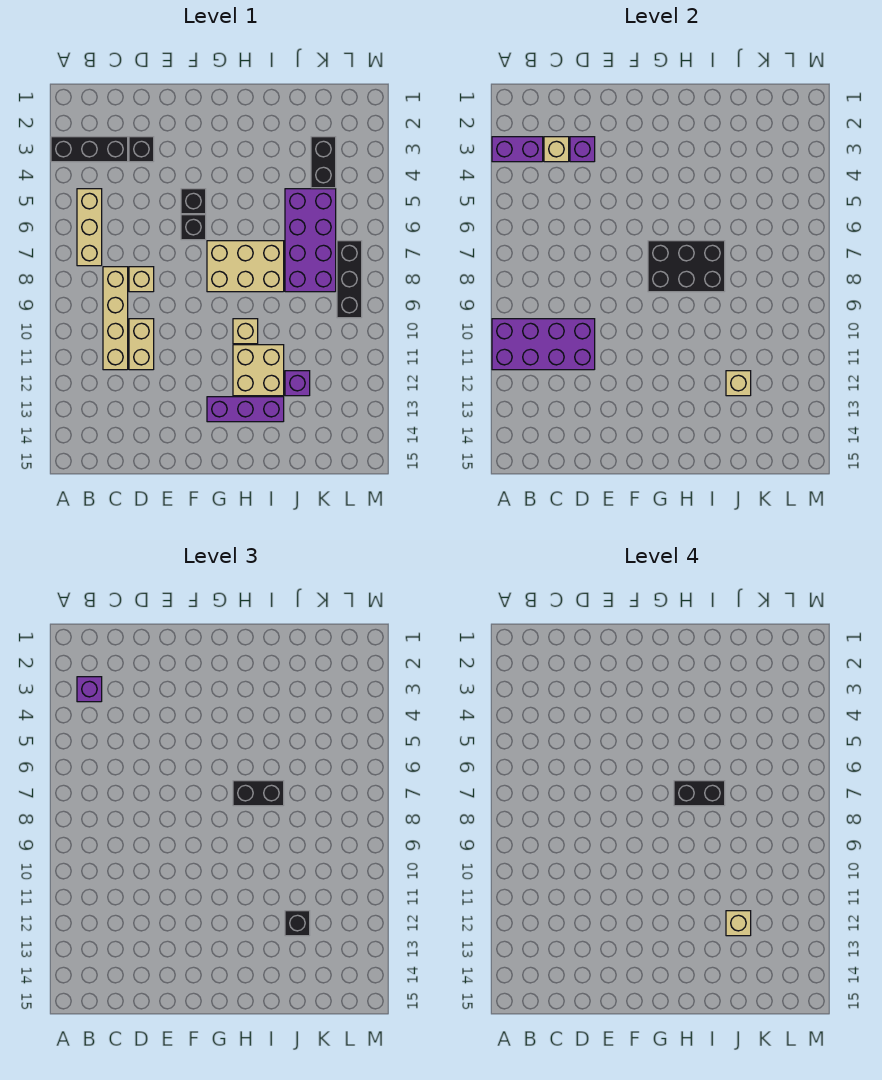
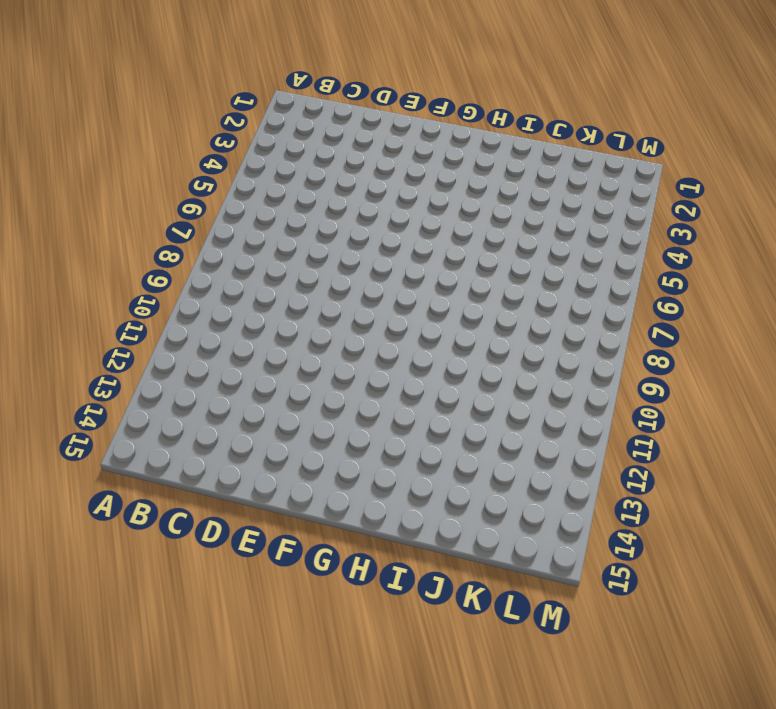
none -> black brick A3:C3 level 1
none -> tan brick B5:B7 level 1
none -> tan brick C8:C11 level 1

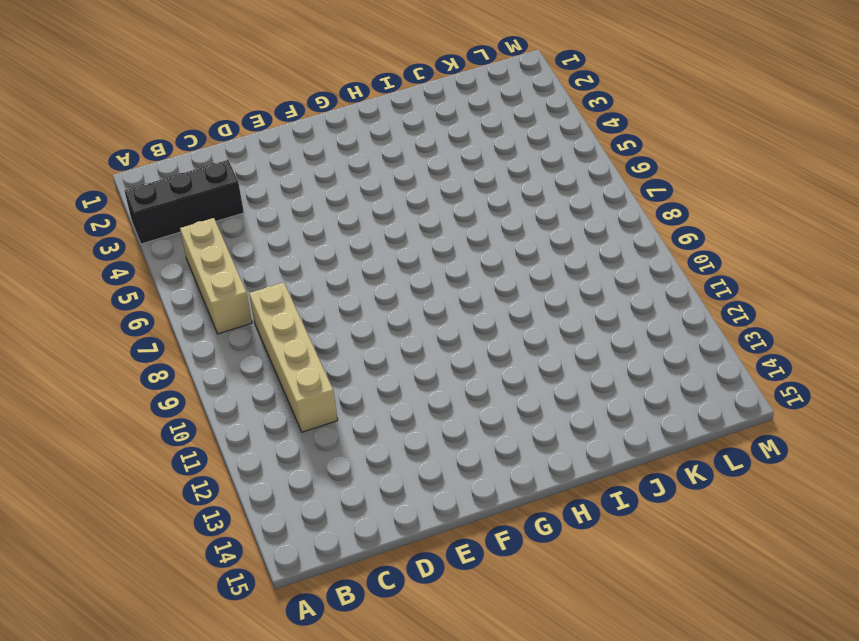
none -> black brick D3 level 1
none -> tan brick D8 level 1
none -> tan brick D10:D11 level 1

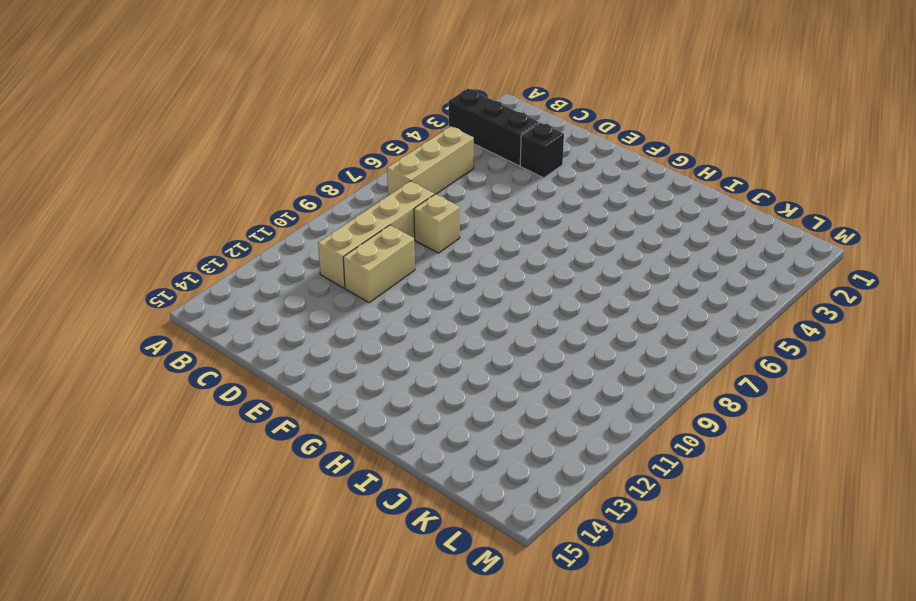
none -> black brick F5 level 1
none -> black brick F6 level 1
none -> tan brick G7:I8 level 1

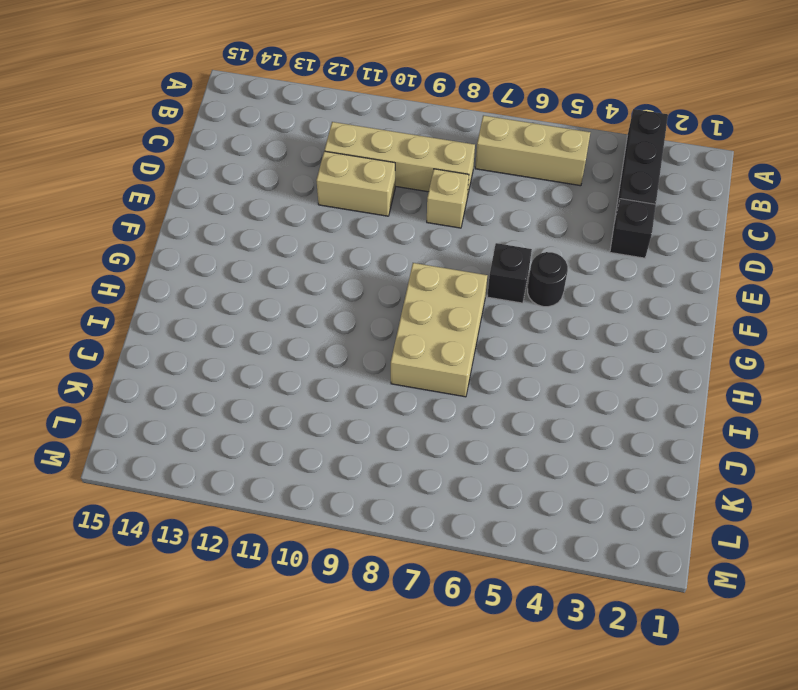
black round brick F5 level 1 -> black brick F5 level 1
none -> purple brick G13:I13 level 1
none -> tan brick H10 level 1
none -> tan brick H11:I12 level 1

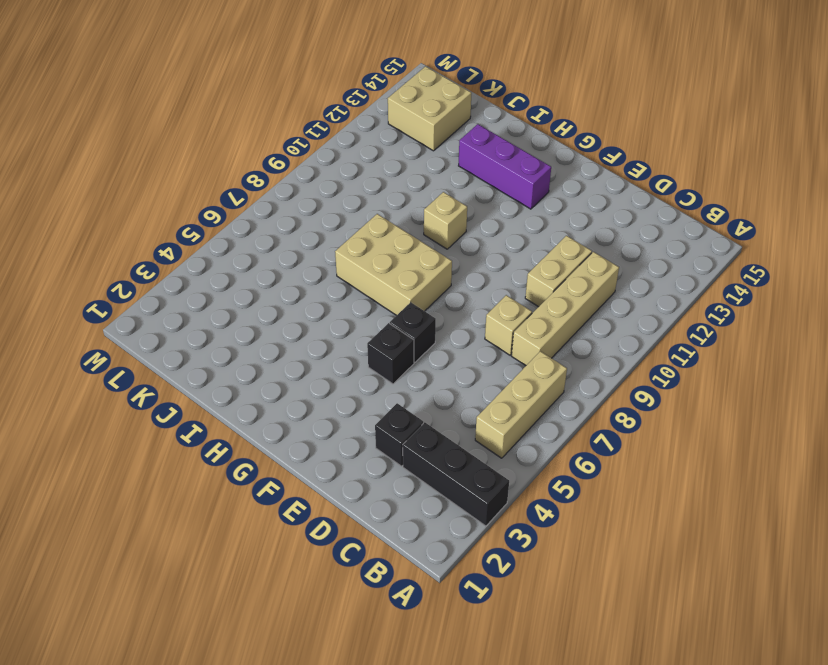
tan brick K13:L14 level 1 -> tan brick H11:I12 level 1
none -> purple brick J5:K8 level 1
none -> purple brick J12 level 1
none -> black brick K3:K4 level 1

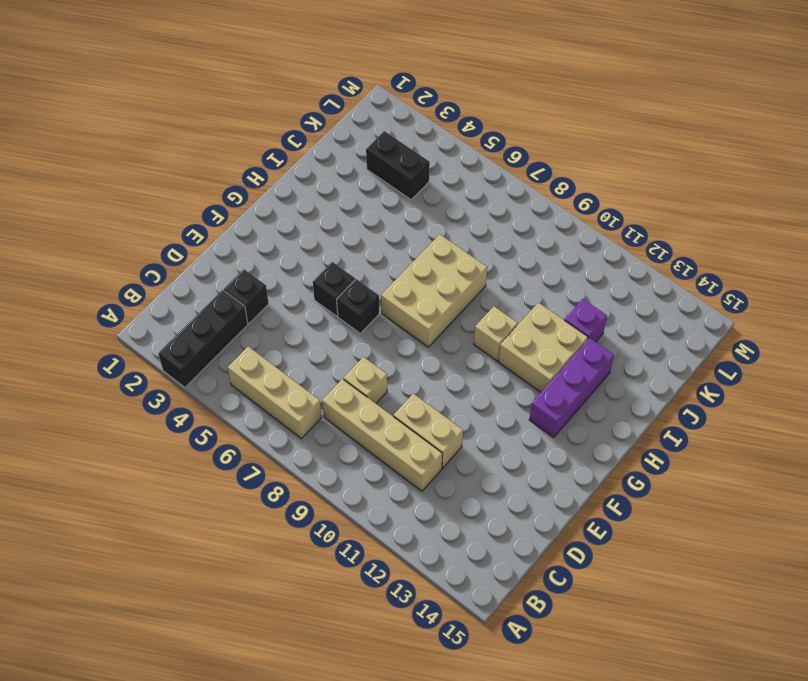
none -> purple brick J5:K8 level 1
none -> black brick L7:L9 level 1
none -> purple brick A3:B3 level 2

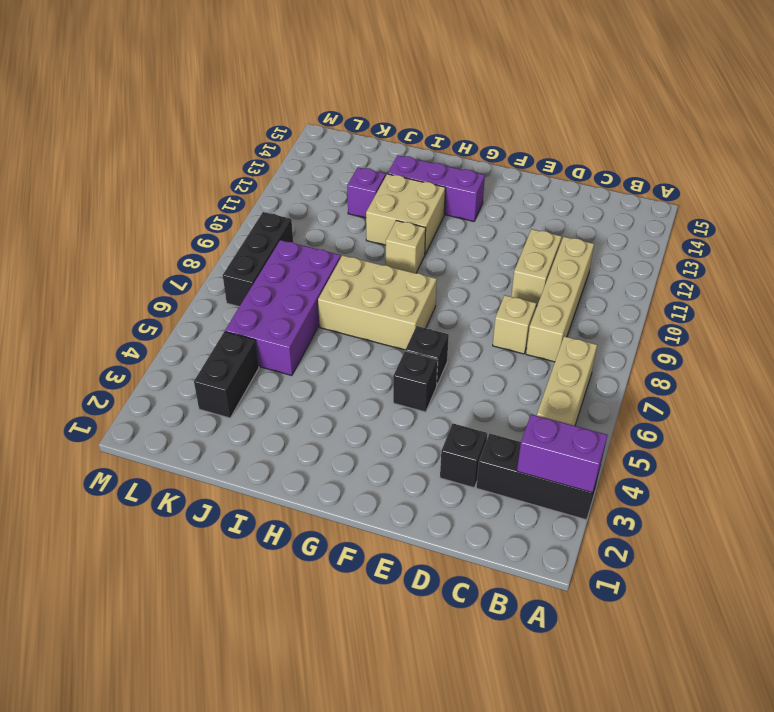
none -> purple brick A10:D11 level 2
none -> tan brick C3 level 2
none -> purple brick D3 level 2

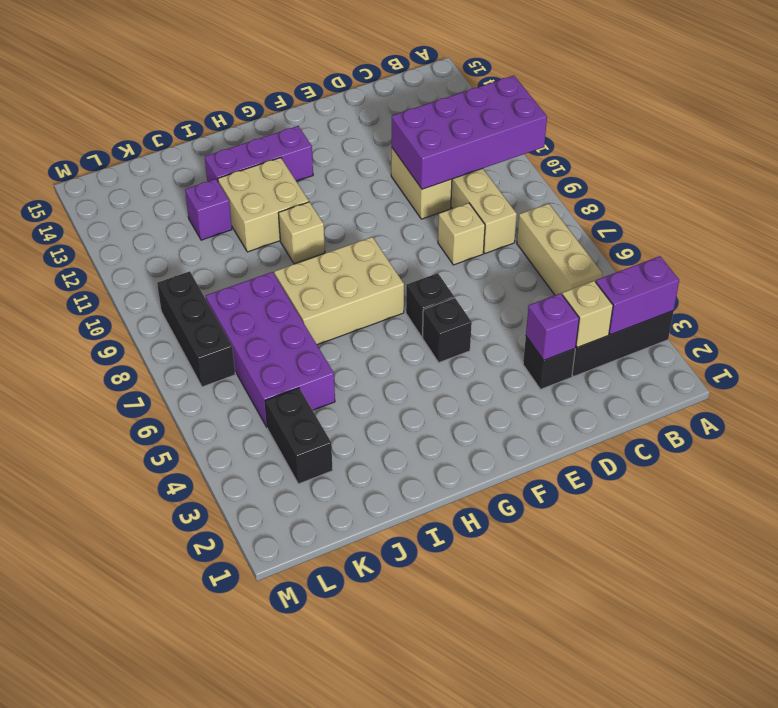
none -> black brick G7:I8 level 2
none -> tan brick J12 level 2
none -> purple brick B3 level 3

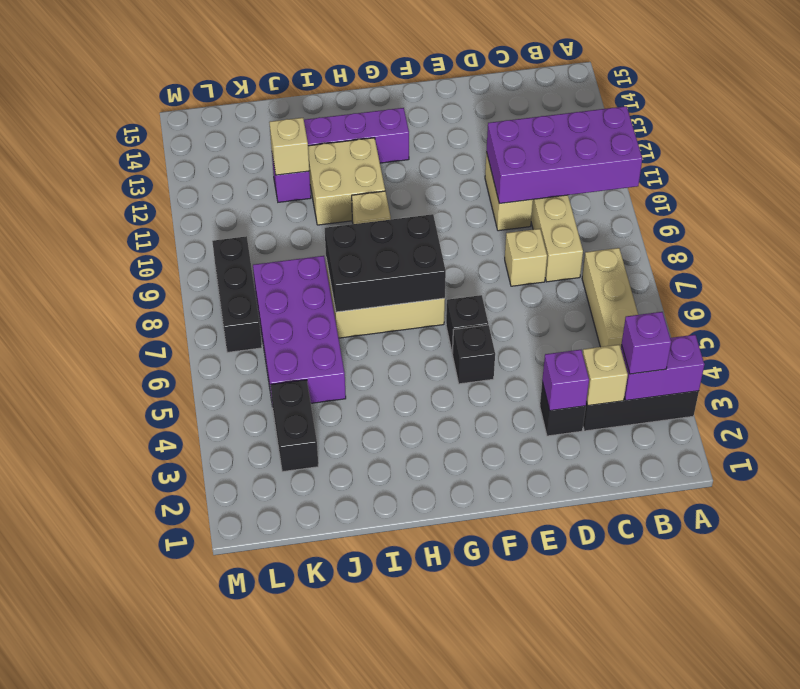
none -> black brick H7:I7 level 3
none -> black brick J12 level 3
none -> black brick H7:I7 level 4

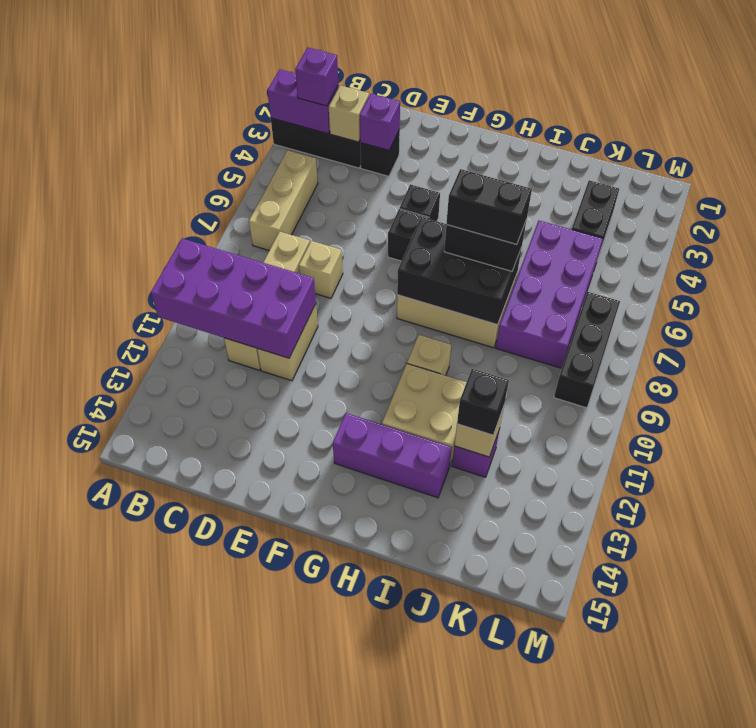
none -> tan brick J12 level 4

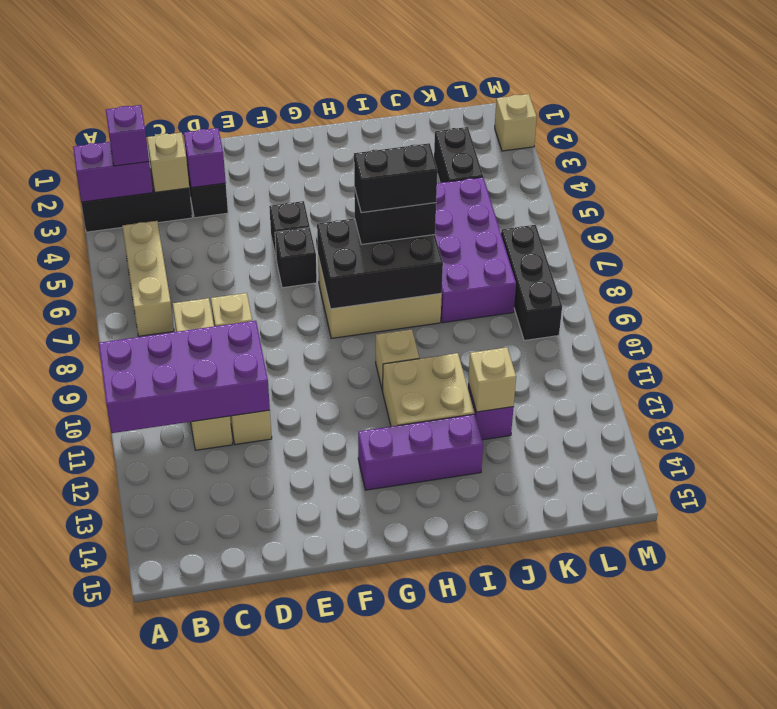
tan brick M2 level 1 -> tan brick J12 level 4
none -> black brick J12 level 3

